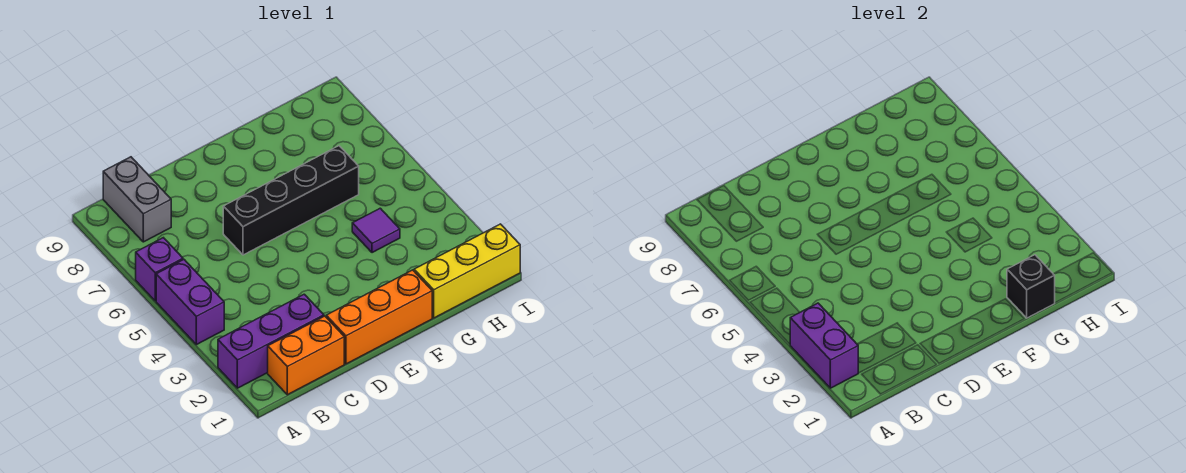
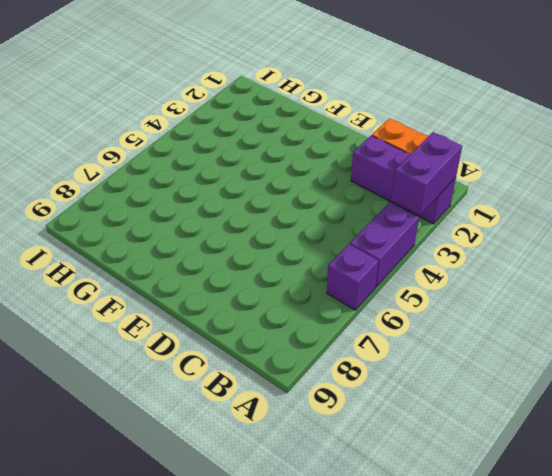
none -> grey brick B8:B9 level 1
none -> orange brick D1:F1 level 1

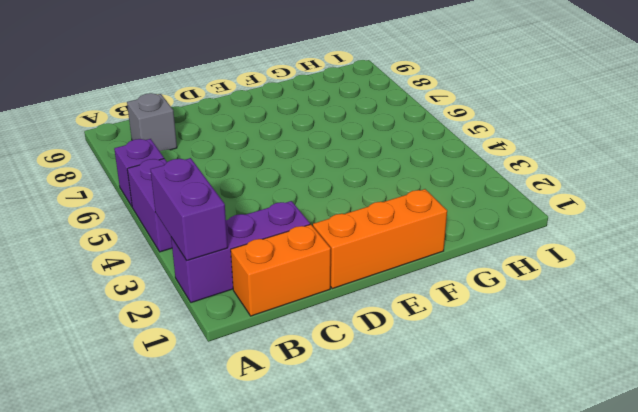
grey brick B8 level 1 -> grey brick B8:B9 level 1
none -> black brick D6:G6 level 1
none -> yellow brick G1:I1 level 1

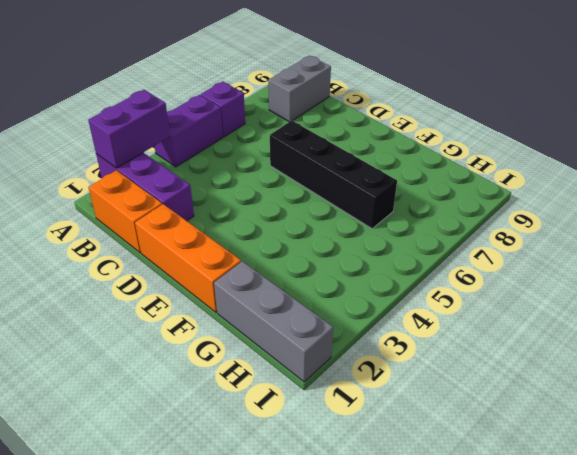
grey brick G1:I1 level 1 -> yellow brick G1:I1 level 1
none -> purple tile G4 level 1
none -> black brick G1 level 2

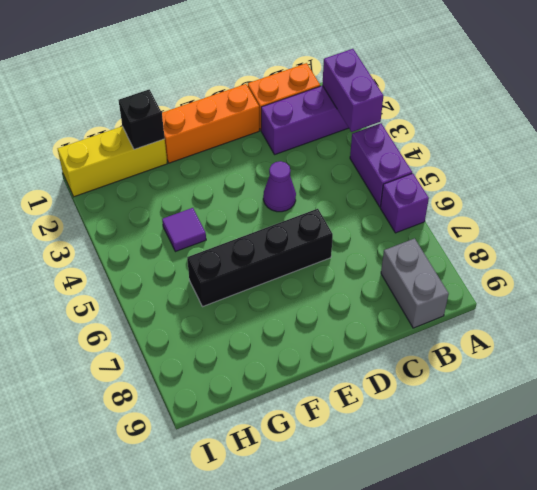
purple cone D4 level 1 -> none

